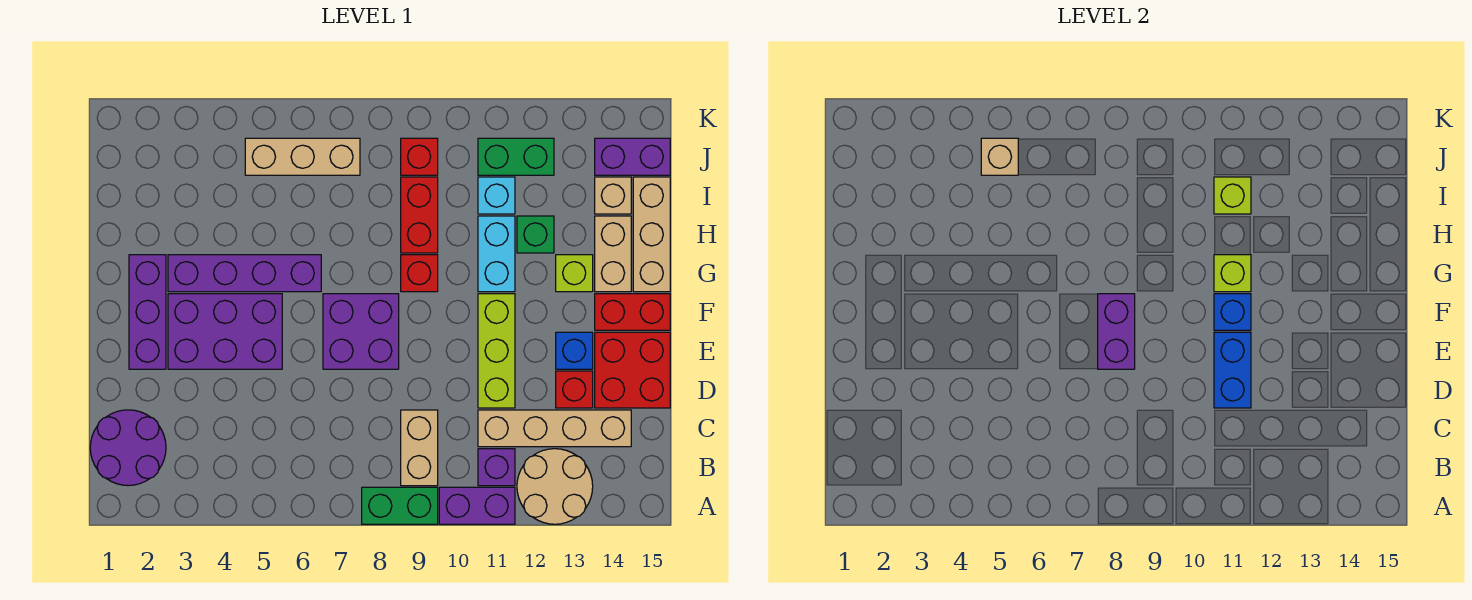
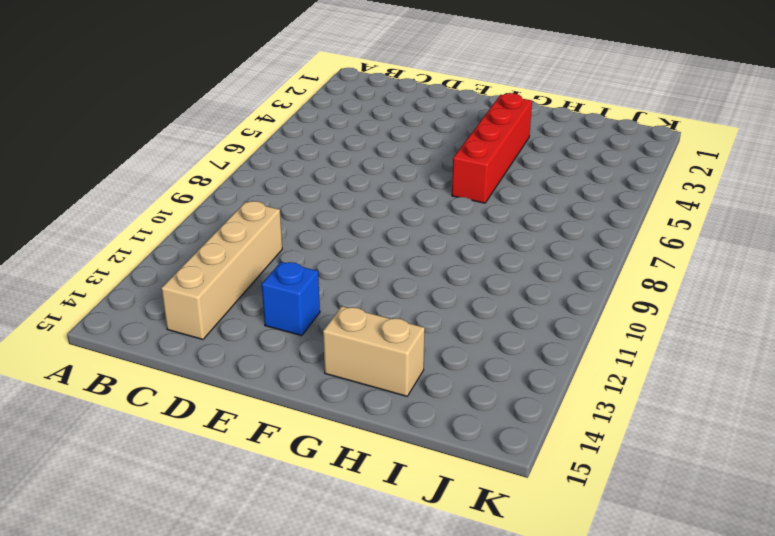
red brick G3:G6 level 1 -> purple brick G3:G6 level 1
none -> green brick A8:A9 level 1
none -> purple brick A10:A11 level 1
none -> tan round brick A12:B13 level 1
none -> purple round brick B1:C2 level 1

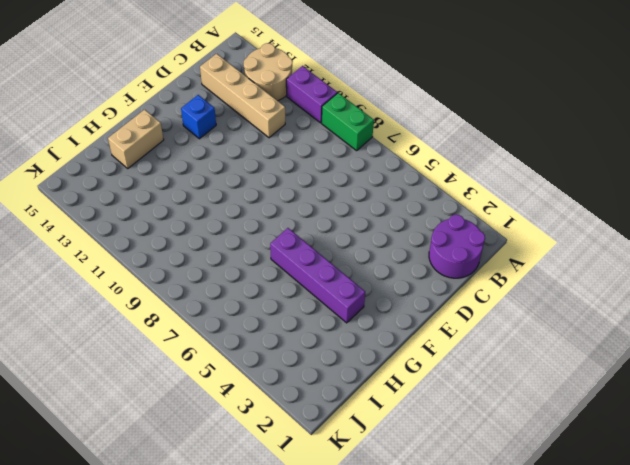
none -> tan brick B9:C9 level 1
none -> purple brick B11 level 1
none -> lime brick D11:F11 level 1
none -> red brick D13 level 1

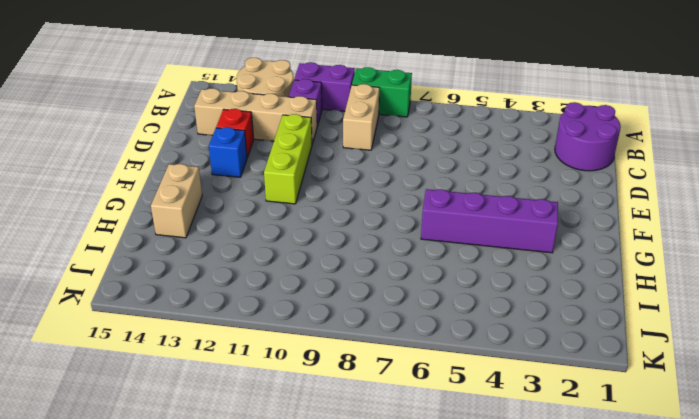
none -> red brick D14:E15 level 1
none -> purple brick E2:G2 level 1
none -> purple brick E3:F5 level 1
none -> purple brick E7:F8 level 1

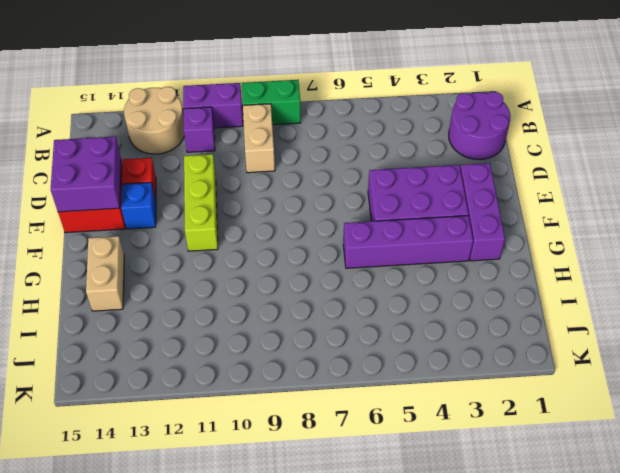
purple brick D14:E15 level 2 -> purple brick E7:F8 level 1
none -> tan brick C11:C14 level 1
none -> red brick F14:F15 level 1
none -> red brick G9 level 1
none -> cyan brick G11:H11 level 1

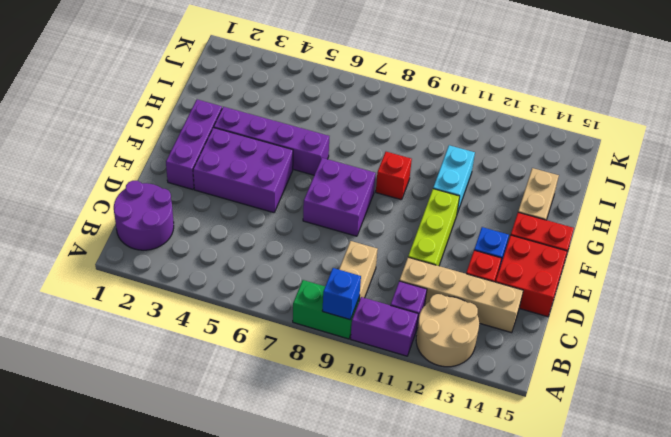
blue brick A9 level 2 -> blue brick F11 level 2
none -> lime brick G13 level 1
none -> tan brick G15:I15 level 1
none -> red brick H9:I9 level 1
none -> green brick H12 level 1

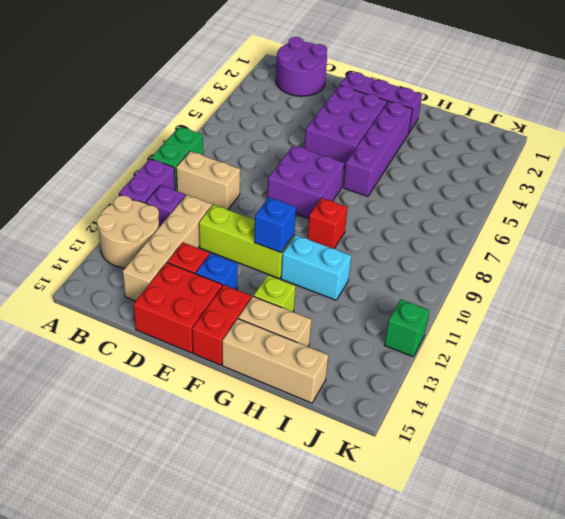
green brick K12 level 1 -> green brick H12 level 1
none -> red brick H9:I9 level 1
none -> cyan brick I11 level 1
none -> tan brick I14 level 1
none -> tan brick J5:J7 level 1

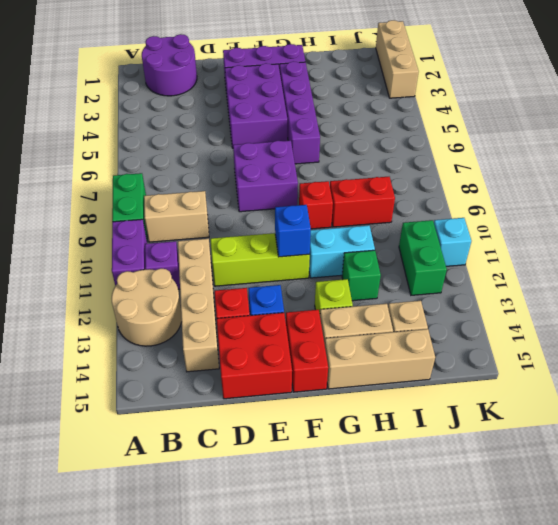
tan brick K1:K3 level 1 -> tan brick J5:J7 level 1
cyan brick K11 level 1 -> cyan brick I11 level 1
none -> red brick J9 level 1
none -> purple brick J14:J15 level 1
none -> blue brick D11:E11 level 2
none -> purple brick E8:F8 level 2

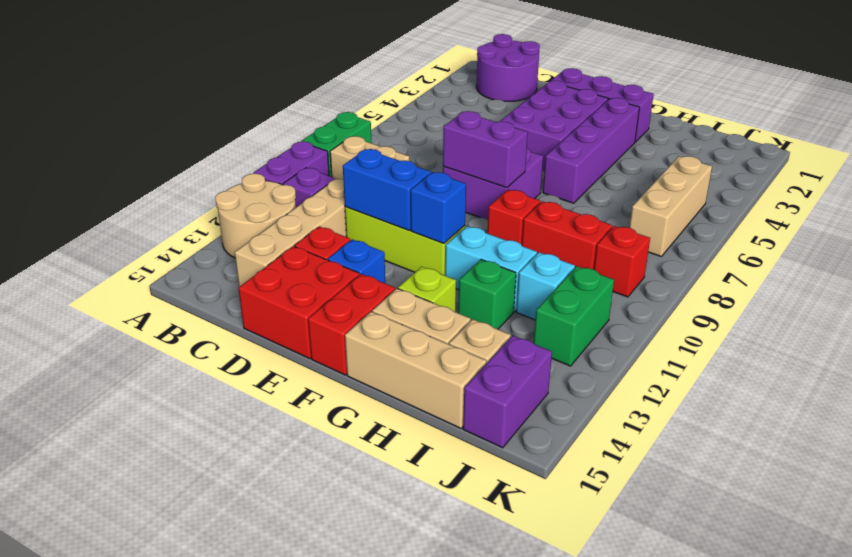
none -> lime brick G11 level 2
none -> lime brick I11 level 2
none -> tan brick J5 level 2

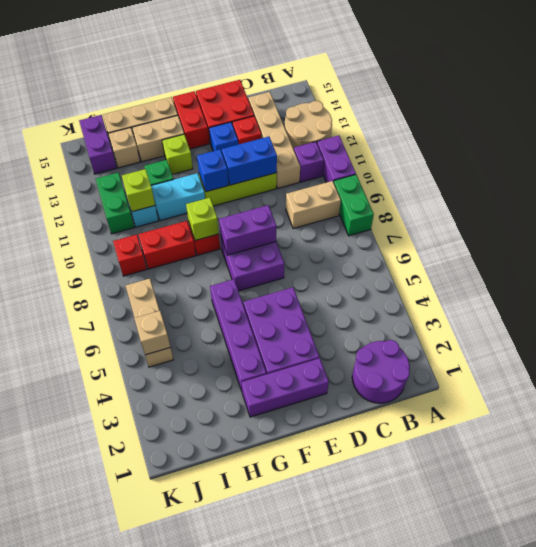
lime brick G9 level 2 -> lime brick G11 level 2

